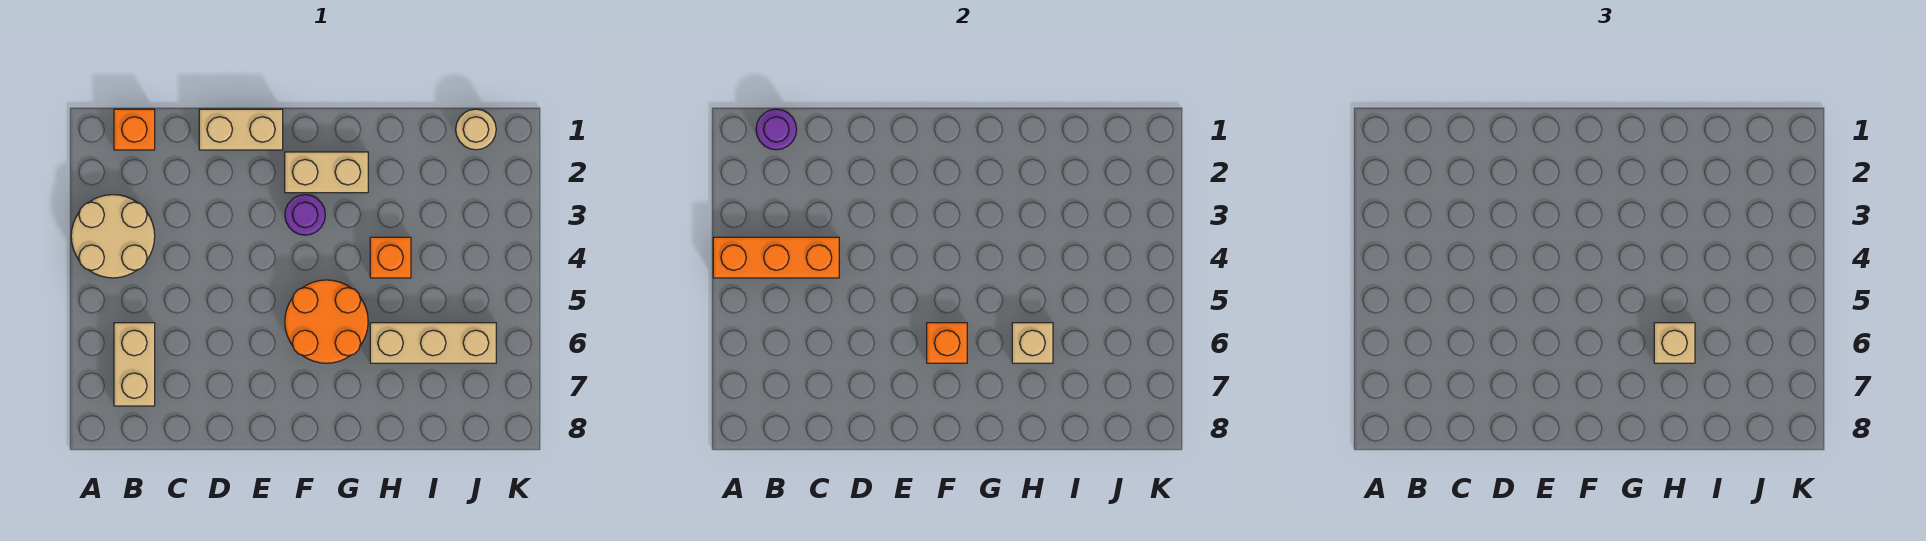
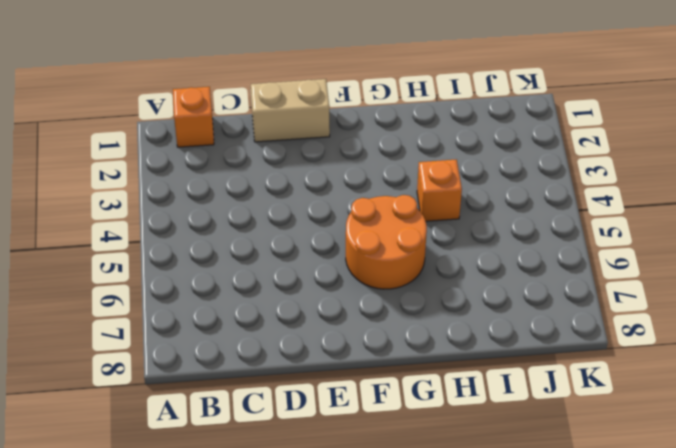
none -> tan round brick A3:B4 level 1
none -> tan brick B6:B7 level 1
none -> tan brick F2:G2 level 1

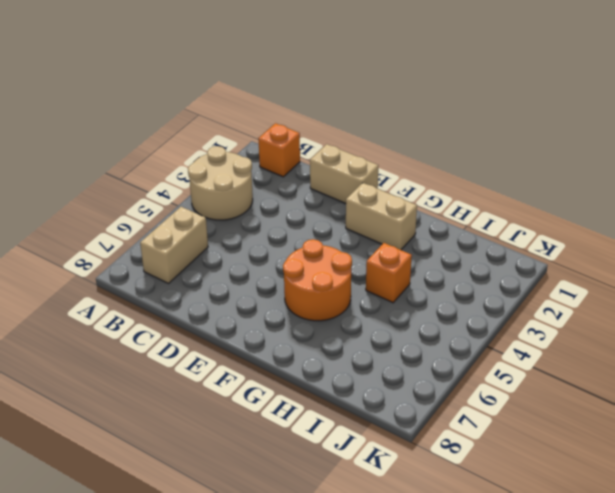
none -> purple round brick F3 level 1
none -> tan brick H6:J6 level 1
none -> tan round brick J1 level 1

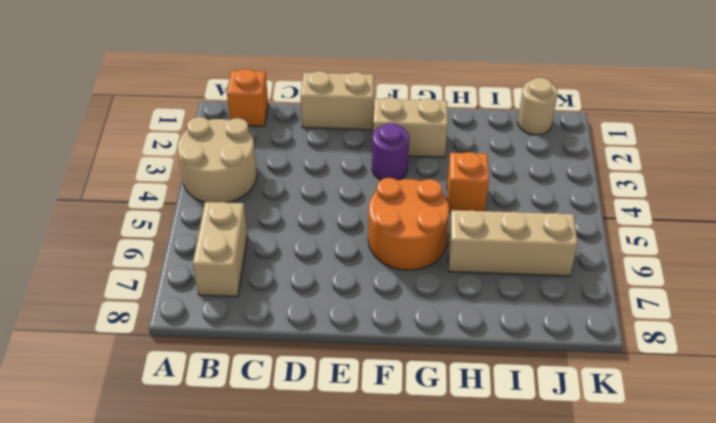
none -> orange brick A4:C4 level 2
none -> purple round brick B1 level 2
none -> orange brick F6 level 2

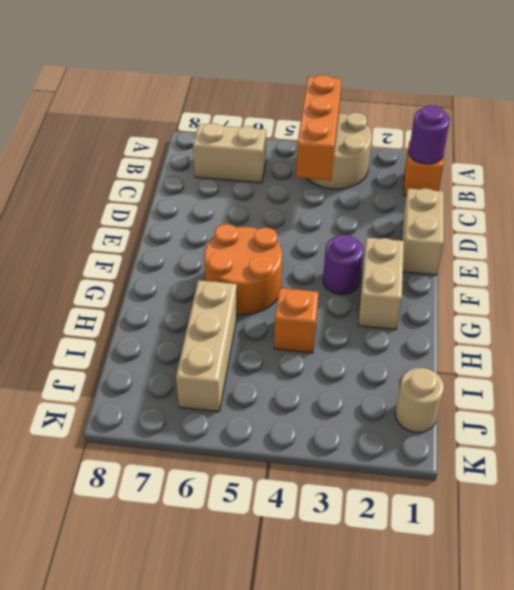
none -> orange brick F6 level 2
none -> tan brick H6 level 2
none -> tan brick H6 level 3

